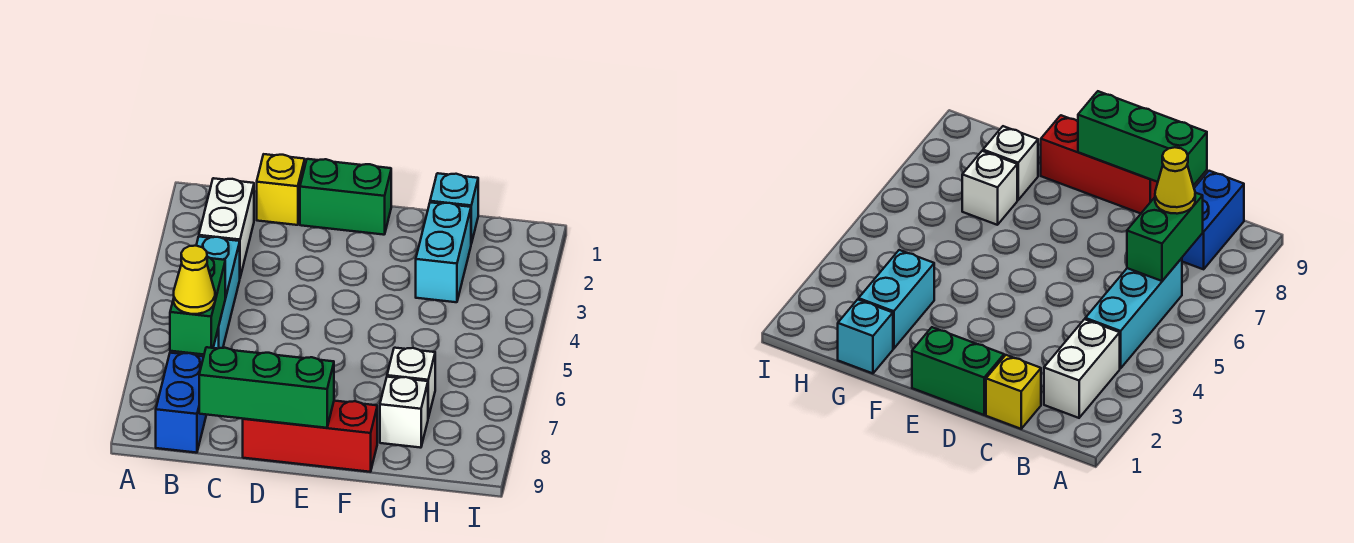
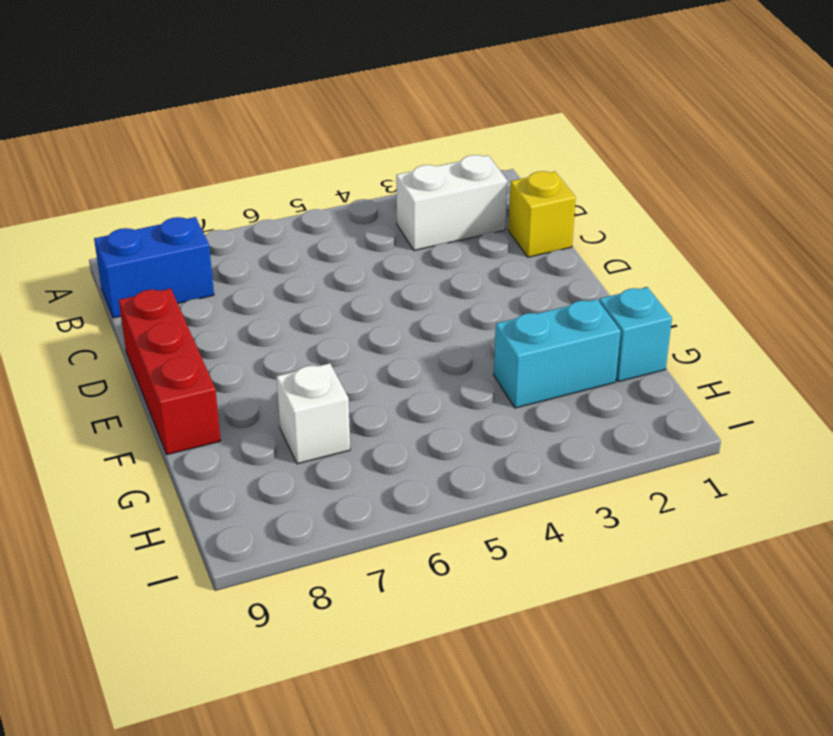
none -> cyan brick B4:B6 level 1
none -> green brick D1:E1 level 1
none -> white brick G8 level 1

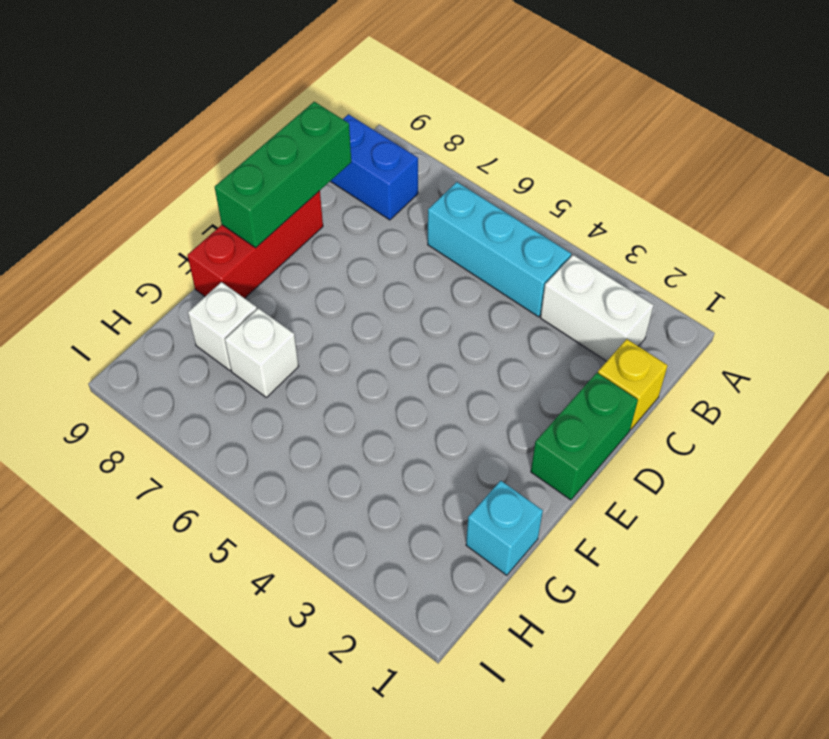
none -> cyan brick G2:G3 level 1
none -> green brick B6:B7 level 2
none -> yellow cone B7 level 3

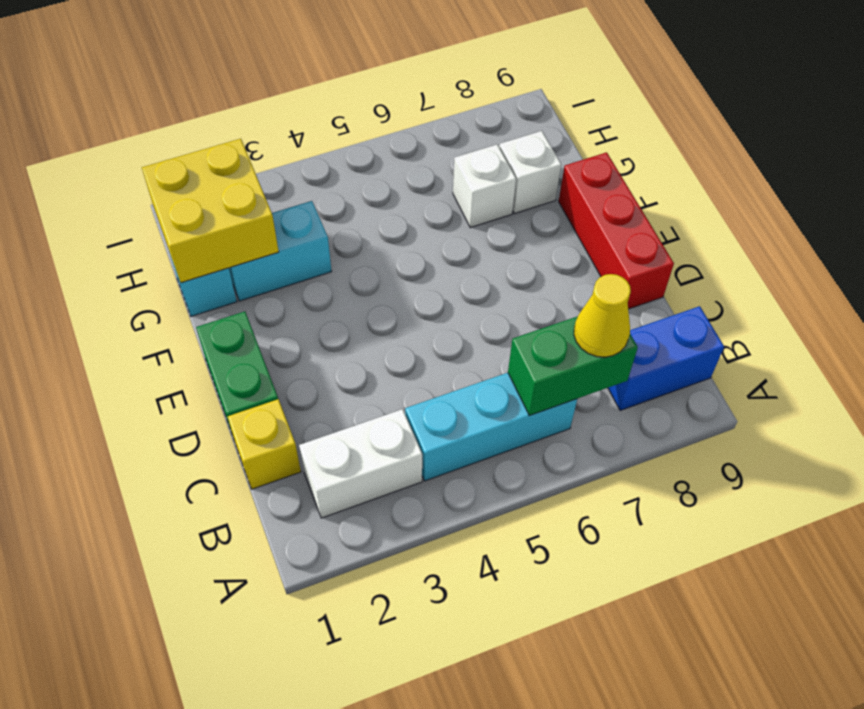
yellow brick G1:H2 level 2 -> none
none -> green brick C9:E9 level 2

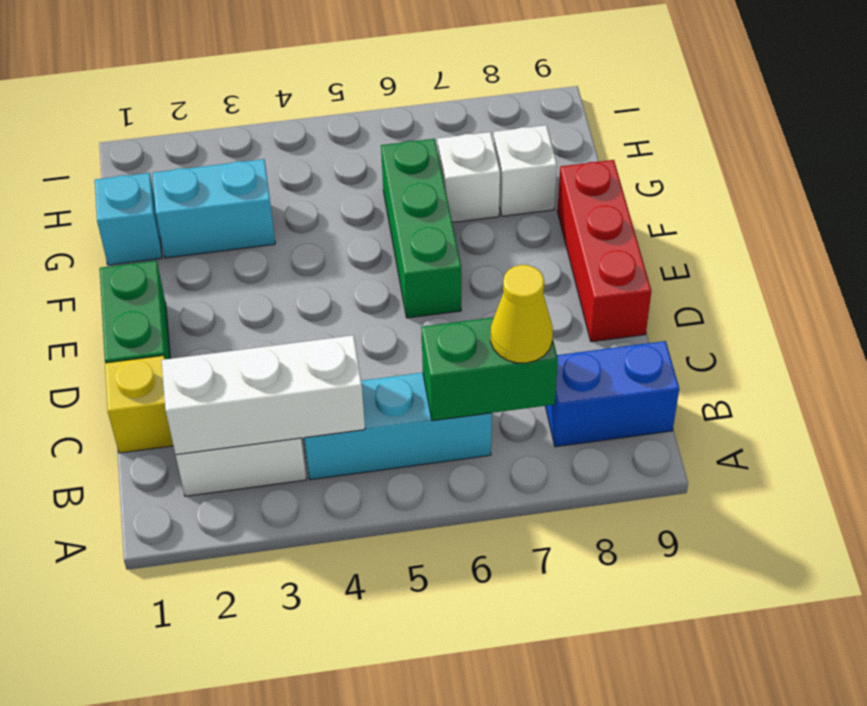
white brick B2:B4 level 2 -> none
green brick E6:G6 level 1 -> green brick C9:E9 level 2

